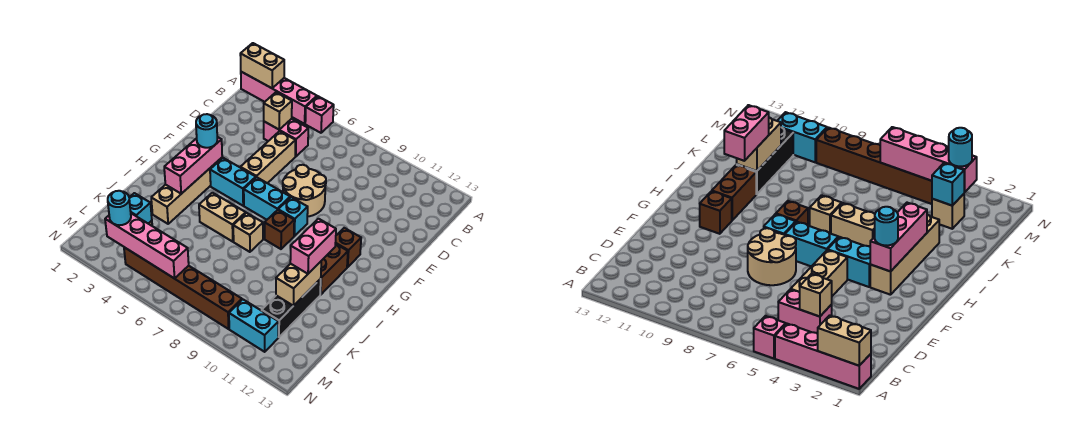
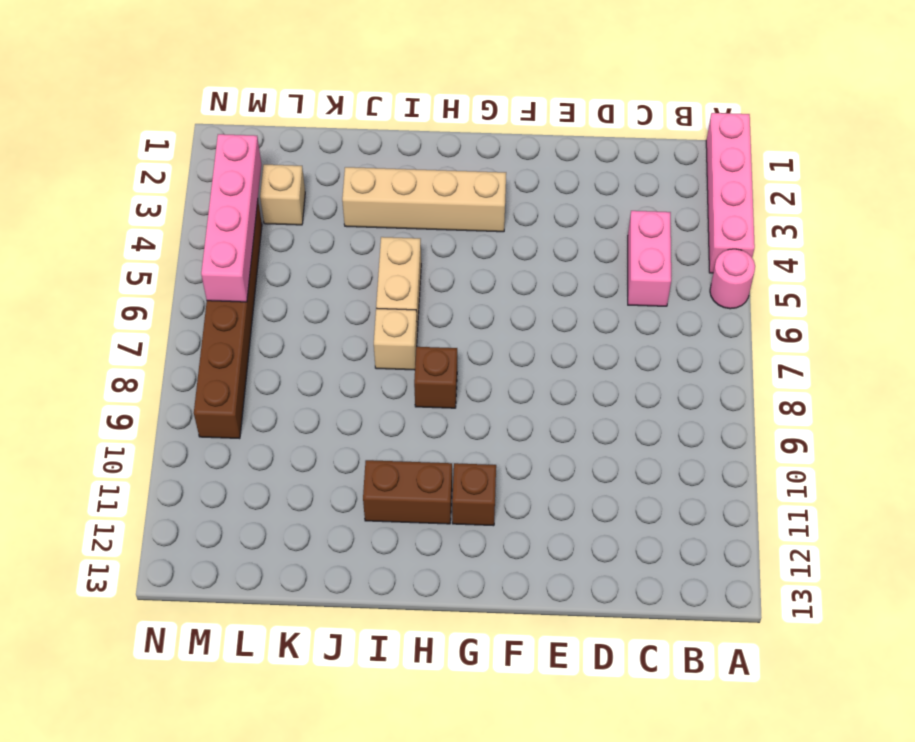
pink round brick A5 level 1 -> pink brick A5 level 1
none -> tan brick D5:F5 level 1
none -> tan round brick E7:F8 level 1
none -> cyan brick G4:G5 level 1

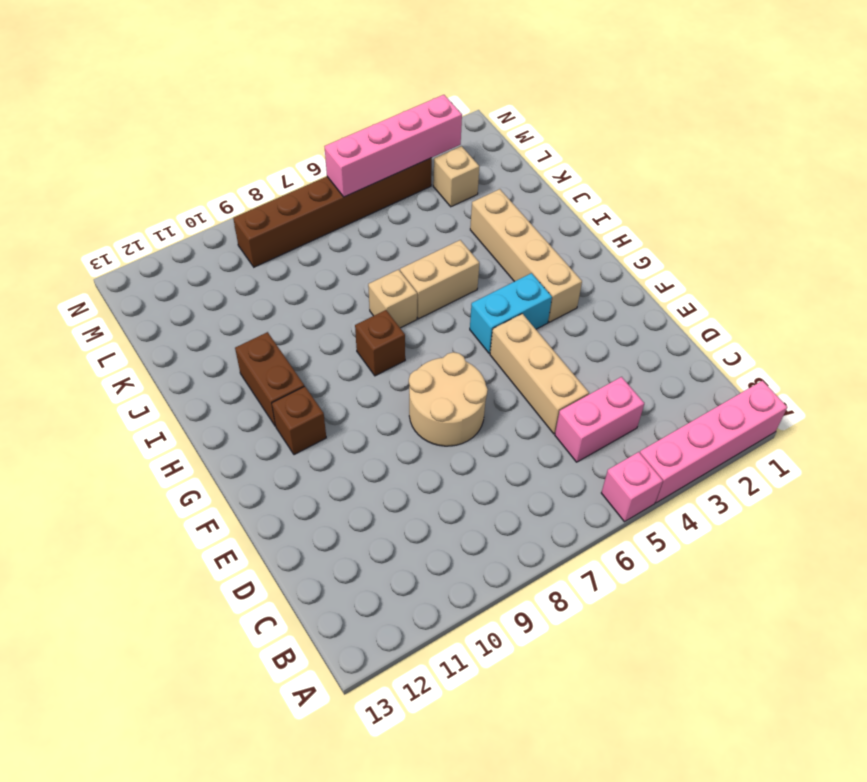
none -> cyan brick G6:G7 level 1
none -> cyan brick G8 level 1
none -> black brick J11:L11 level 1

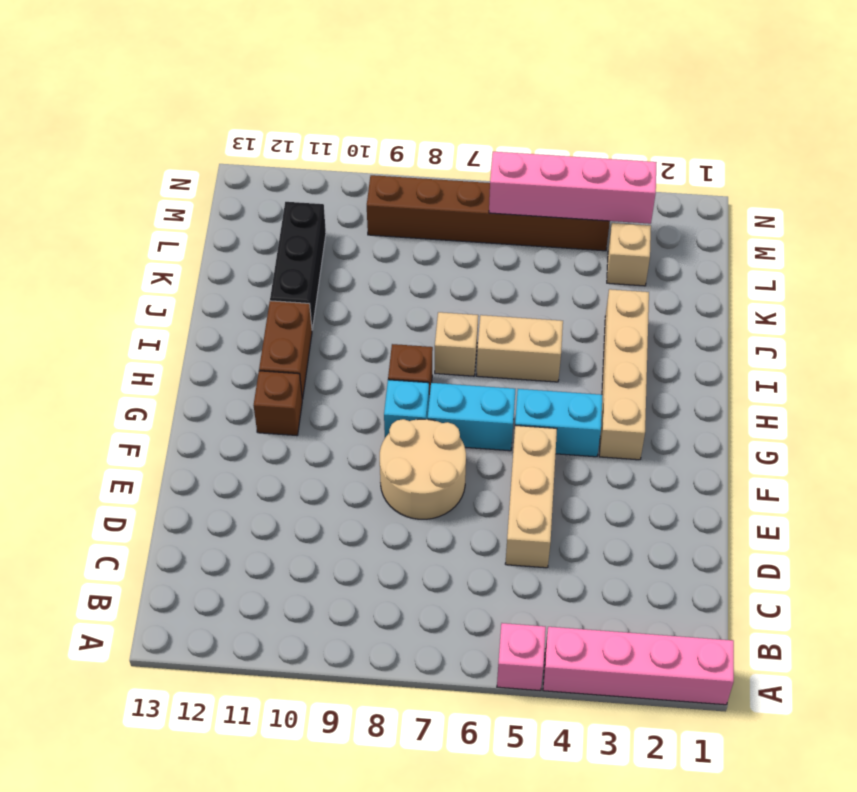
none -> pink brick C4:C5 level 1
none -> cyan brick M10:M11 level 1
none -> tan brick A1:A2 level 2

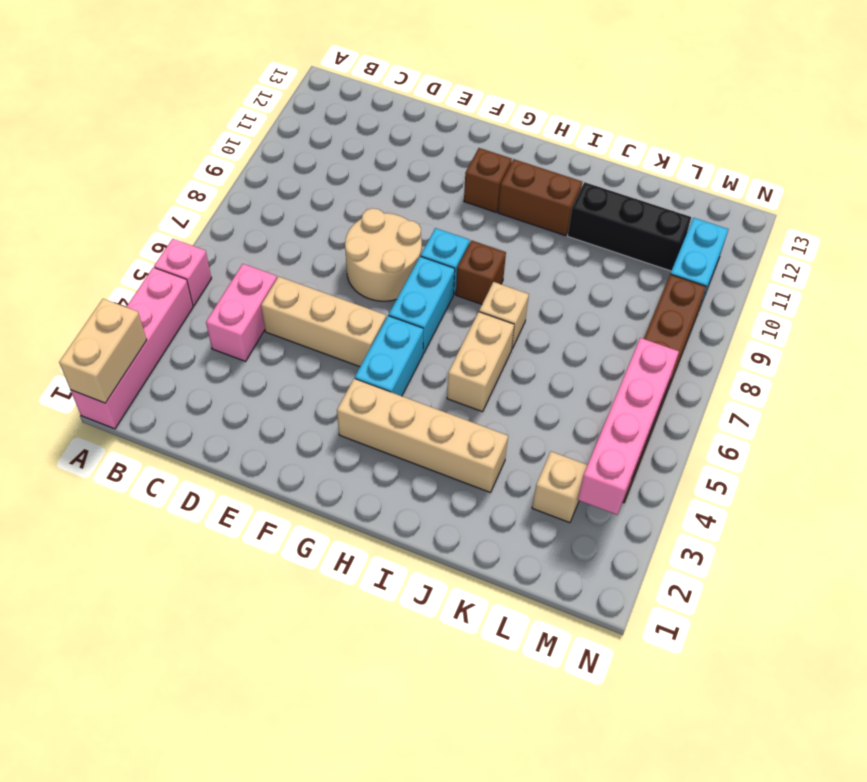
none -> tan brick C4 level 2
none -> pink brick G3:I3 level 2
none -> tan brick J11:K11 level 2

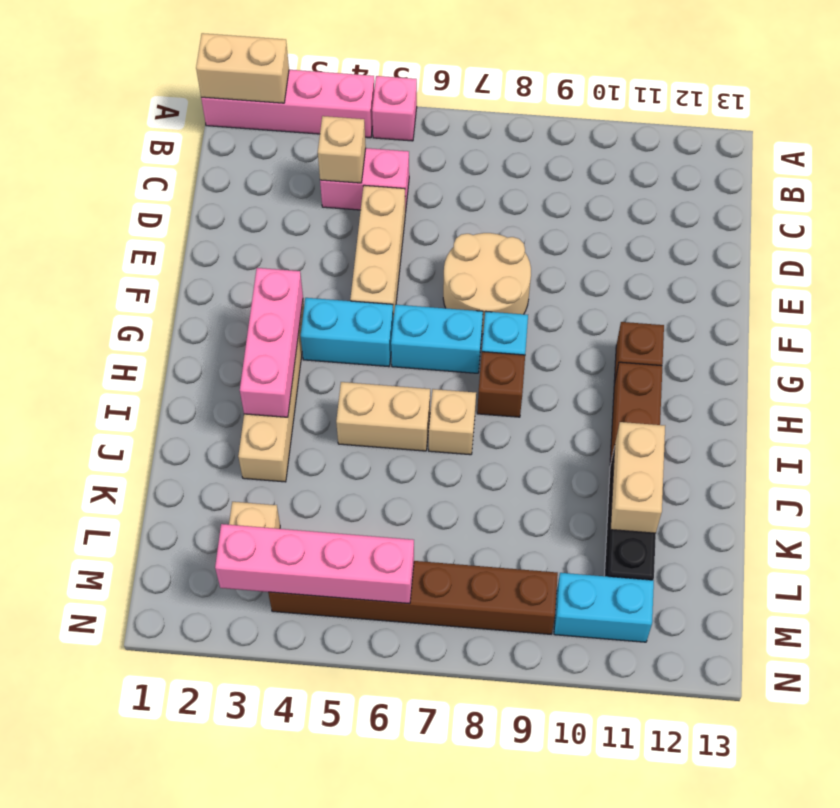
none -> cyan brick L3 level 2
none -> cyan round brick G3 level 3
none -> pink brick I11:J11 level 3

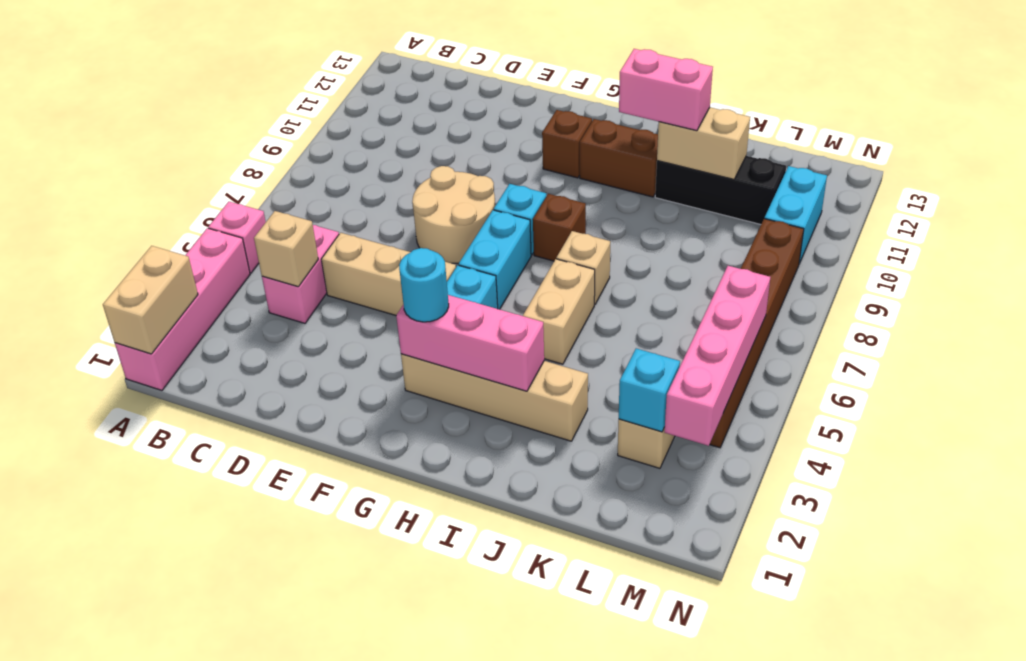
none -> cyan round brick M3 level 3

